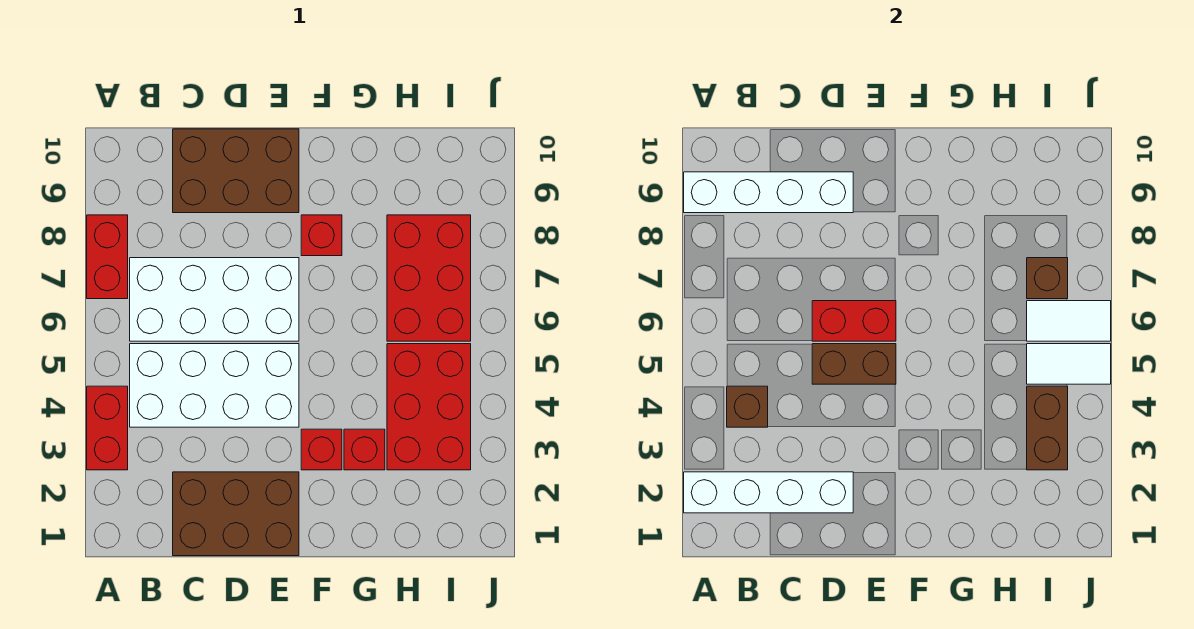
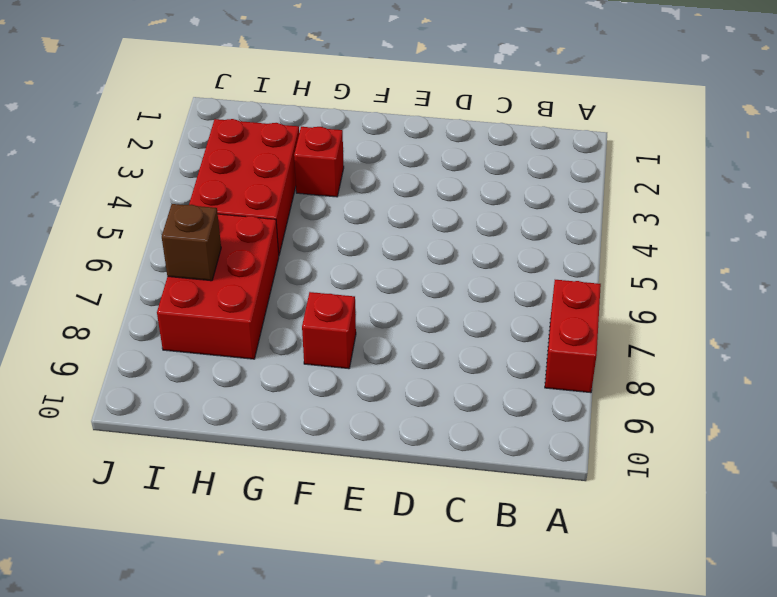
none -> red brick A3:A4 level 1
none -> white brick B4:E5 level 1
none -> white brick B6:E7 level 1

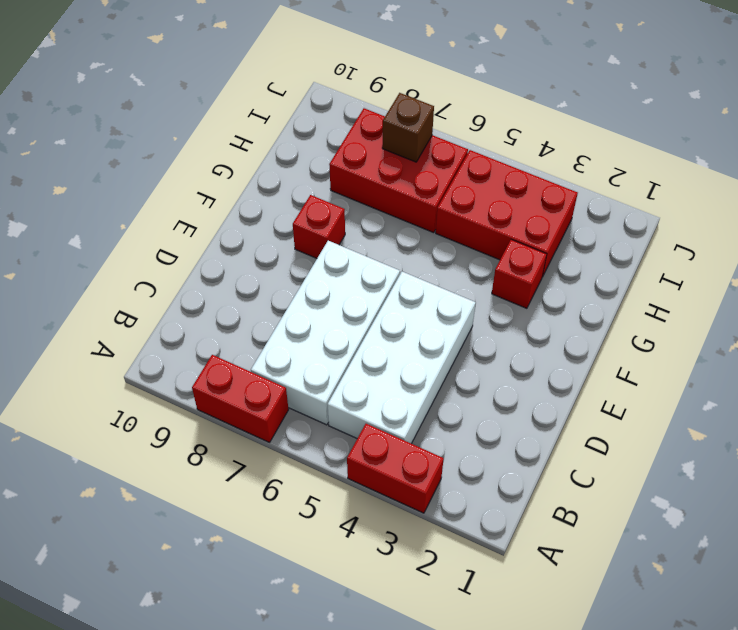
none -> brown brick C1:E2 level 1
none -> brown brick C9:E10 level 1
none -> red brick F3 level 1

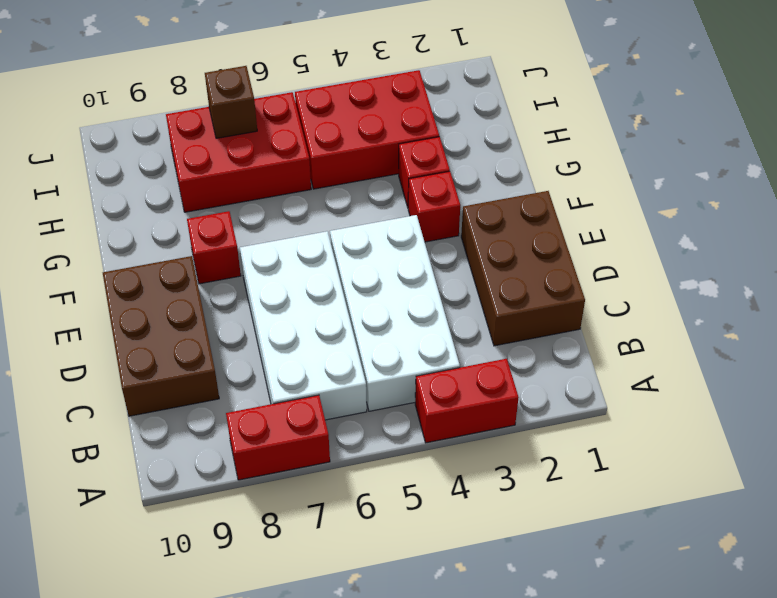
none -> white brick A2:D2 level 2
none -> white brick A9:D9 level 2
none -> brown brick B4 level 2

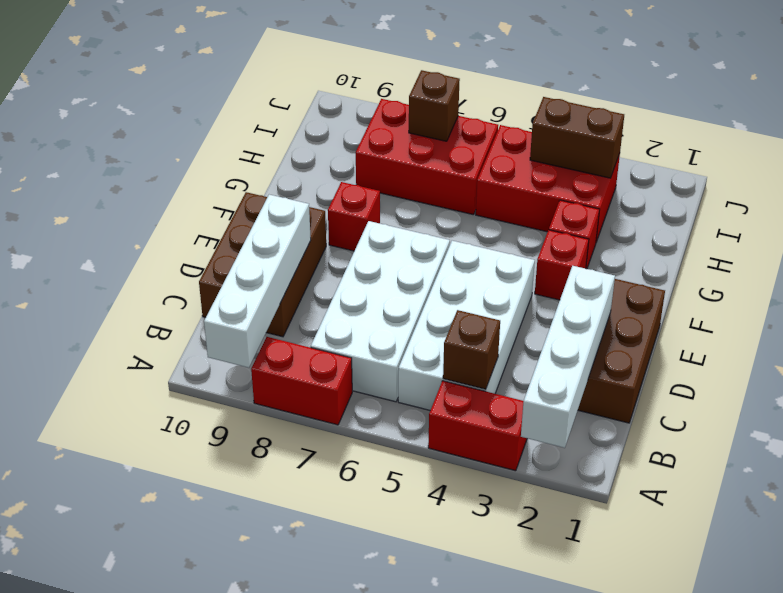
none -> brown brick D5:E5 level 2
none -> red brick D6:E6 level 2
none -> white tile I5:J5 level 2

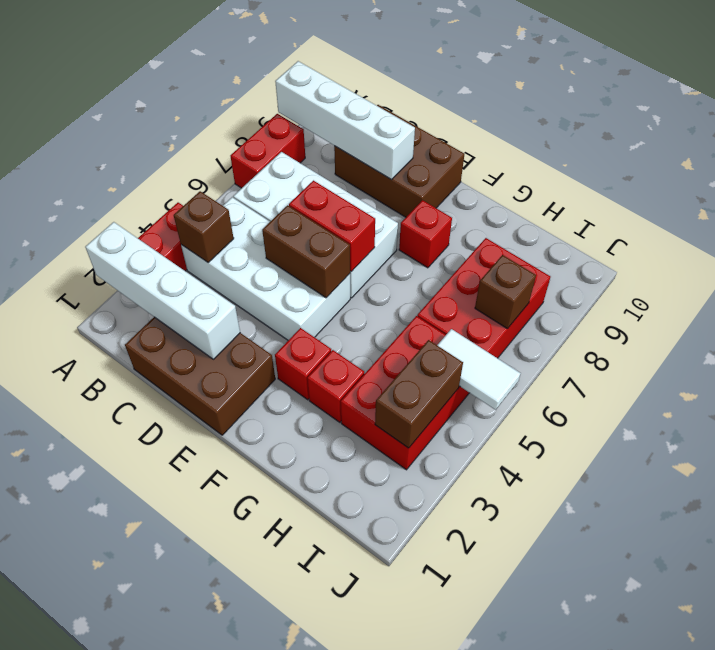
none -> white tile I6:J6 level 2

